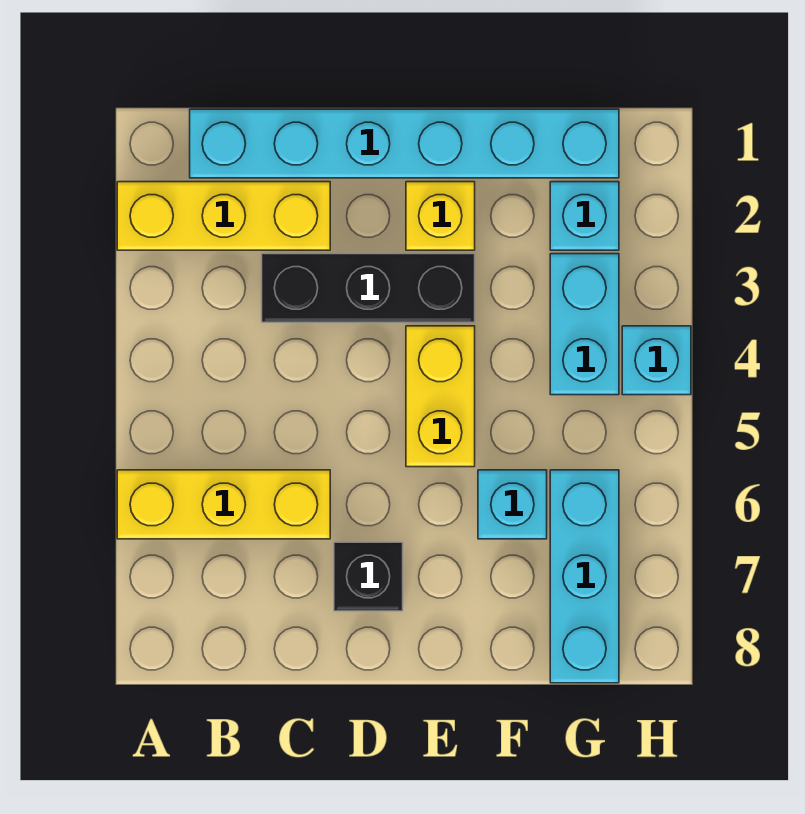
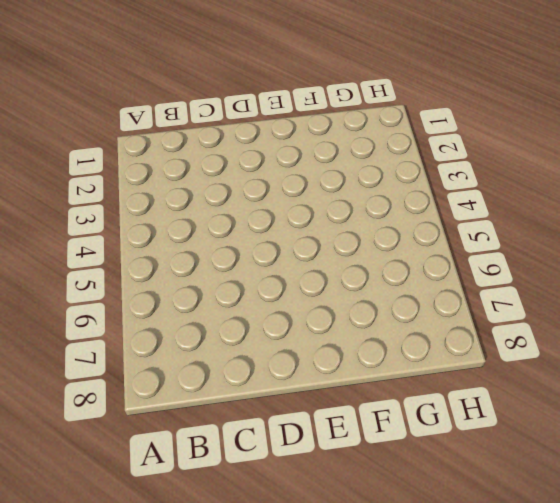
none -> yellow brick A2:C2 level 1
none -> yellow brick A6:C6 level 1
none -> cyan brick B1:G1 level 1

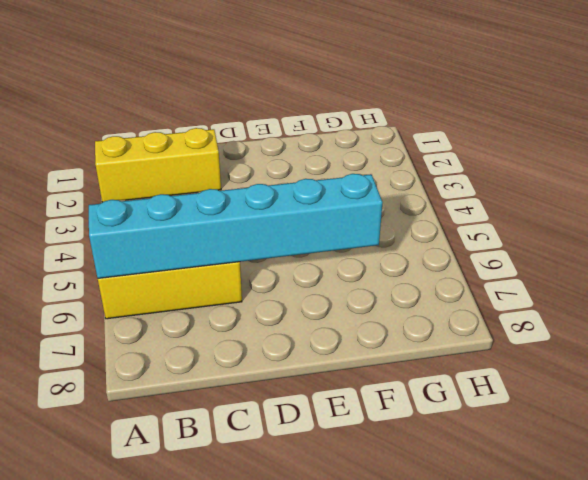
cyan brick A6:F6 level 2 -> cyan brick B1:G1 level 1
none -> black brick C3:E3 level 1
none -> black brick D7 level 1
none -> yellow brick E2 level 1

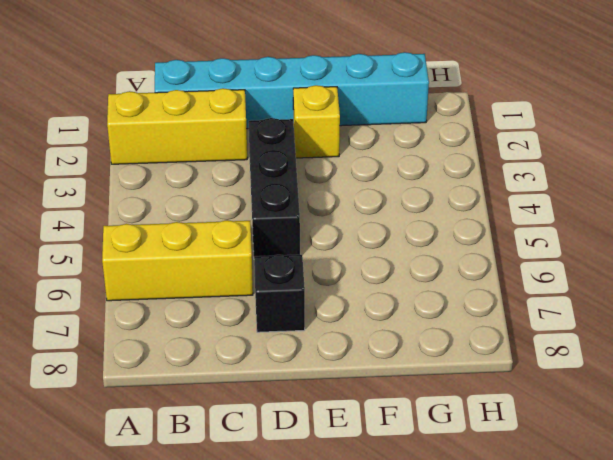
black brick D3:D5 level 1 -> black brick C3:E3 level 1
none -> yellow brick E4:E5 level 1
none -> cyan brick F6 level 1
none -> cyan brick G2 level 1

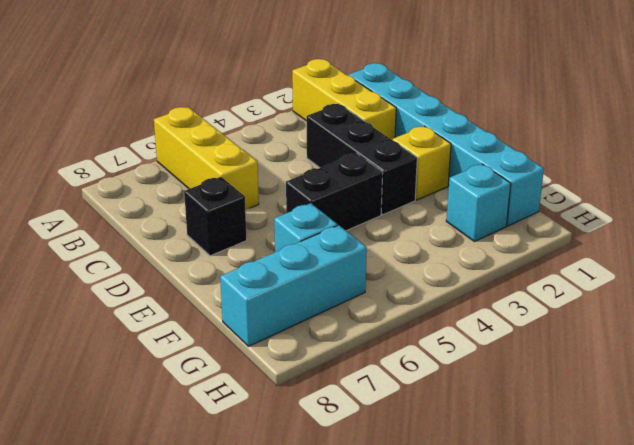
black brick E4:E5 level 1 -> yellow brick E4:E5 level 1
none -> cyan brick G3:G4 level 1
none -> cyan brick H4 level 1

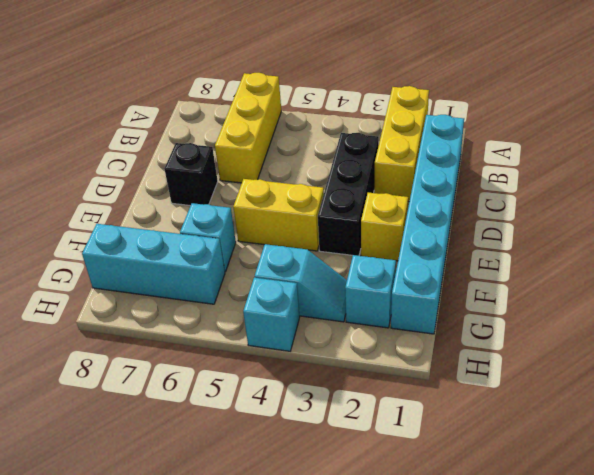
cyan slope G3:G4 level 1 top 4 -> cyan brick G3:G4 level 1

